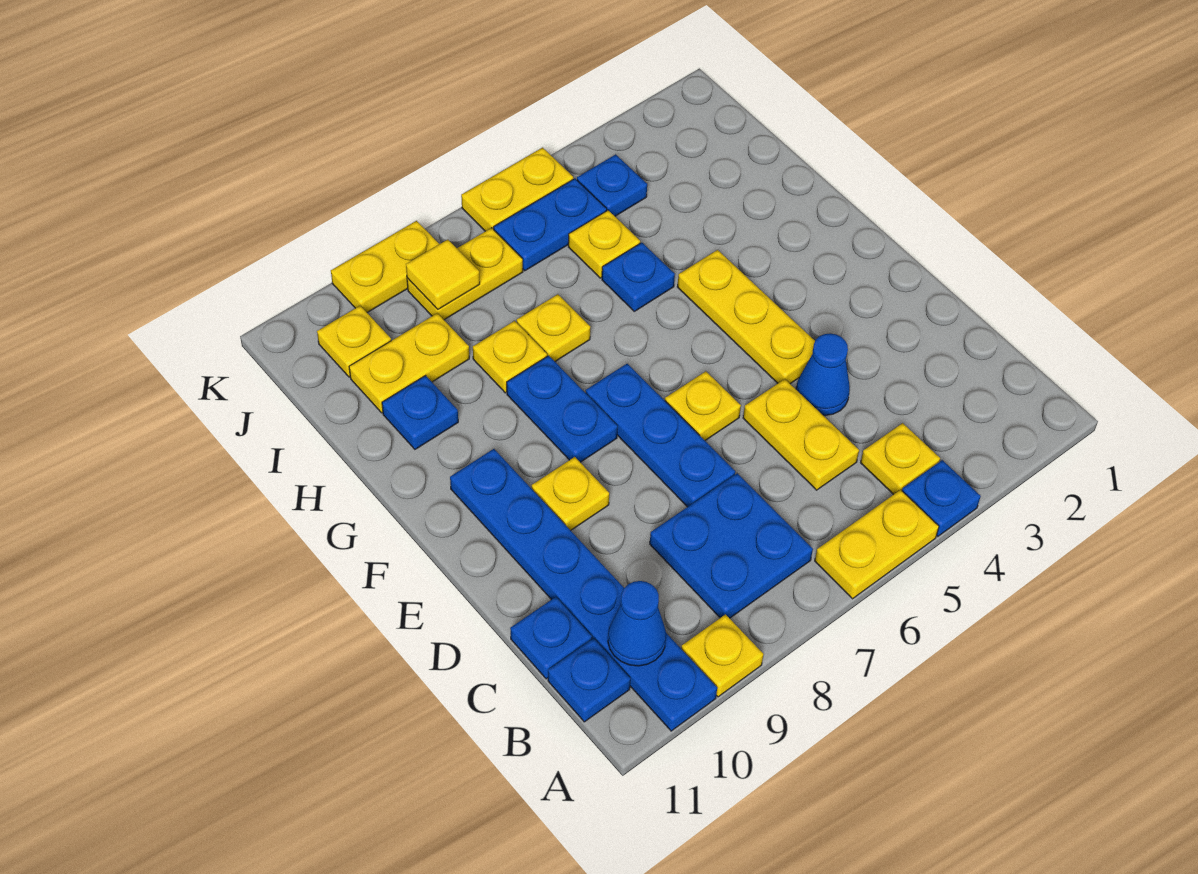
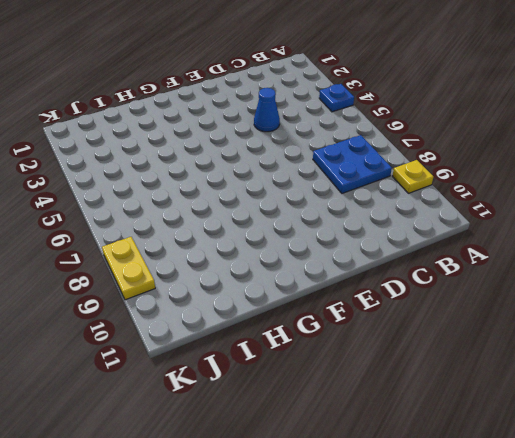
none -> yellow plate A5:A6 level 1
none -> blue plate A10:F10 level 1
none -> yellow plate B4 level 1

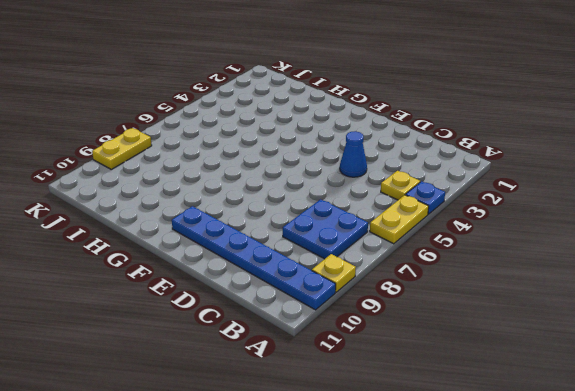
none -> blue plate B11 level 1
none -> yellow plate C5:D5 level 1
none -> blue plate C11 level 1

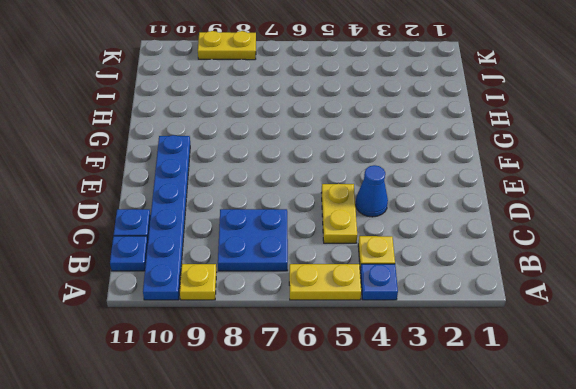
none -> blue plate D7:F7 level 1
none -> yellow plate E4:G4 level 1
none -> yellow plate E6 level 1

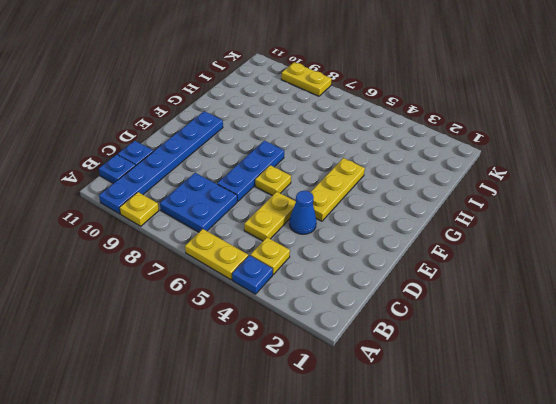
none -> yellow plate E9 level 1
none -> blue plate F8:G8 level 1
none -> blue plate H5 level 1

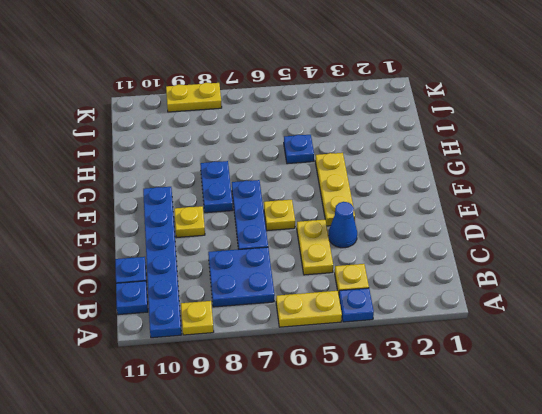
none -> yellow plate H7 level 1
none -> yellow plate H8 level 1
none -> blue plate H10 level 1

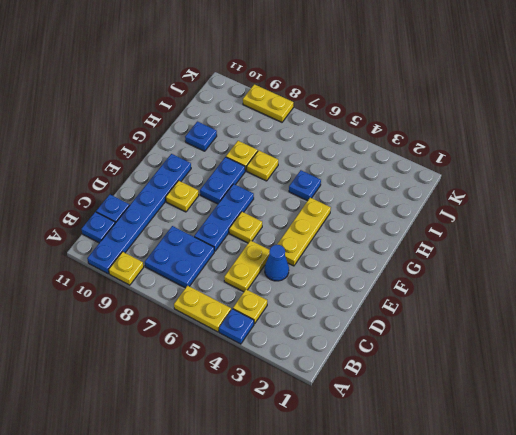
none -> yellow plate I5 level 1
none -> yellow plate I9:I10 level 1
none -> blue plate J4 level 1

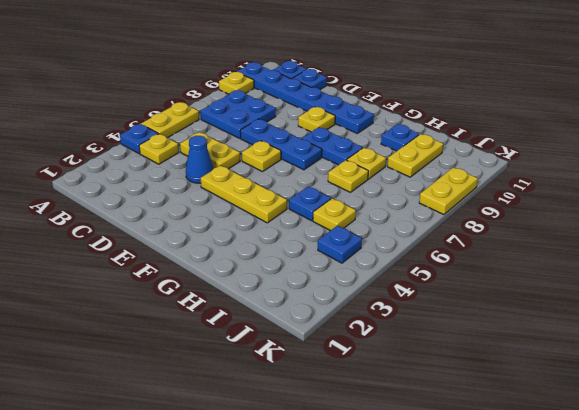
none -> blue plate J5:J6 level 1
none -> yellow plate J7:J8 level 1
none -> yellow plate J10 level 1

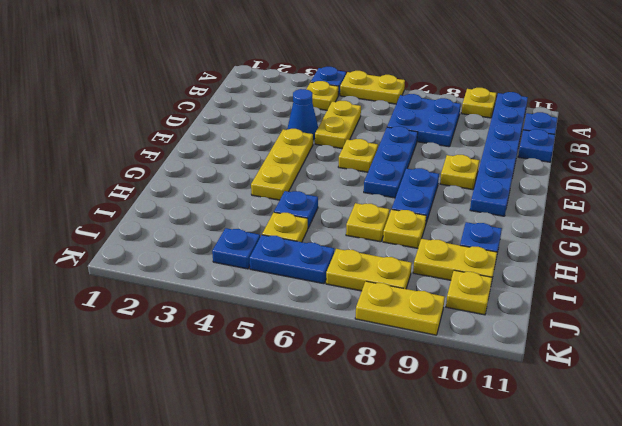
none -> yellow plate K5:K6 level 1
none -> blue cone B10 level 2
none -> yellow tile J8 level 2

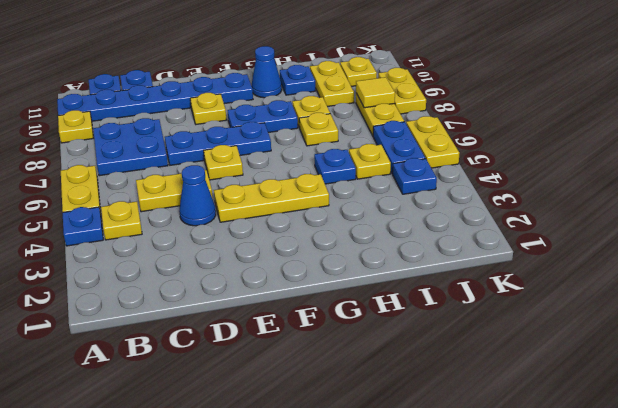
blue cone G10 level 1 -> blue cone B10 level 2

